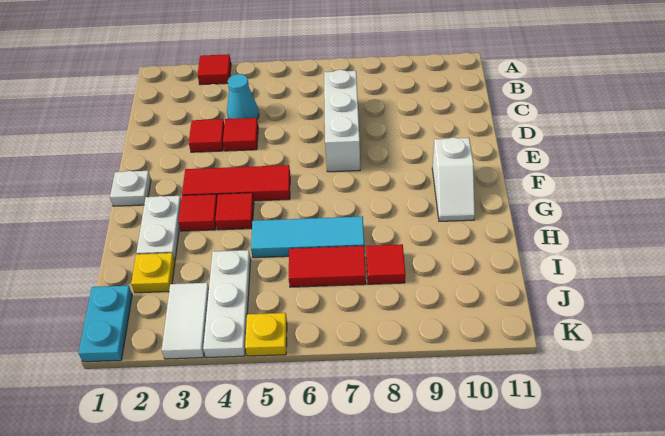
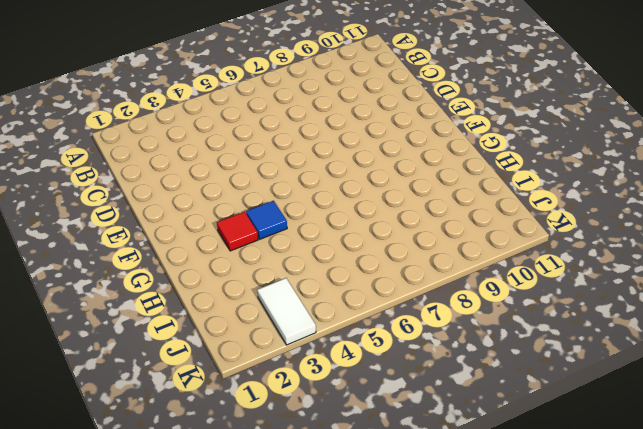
blue tile G4 level 1 -> red tile G4 level 1
none -> red tile A3 level 1
none -> cyan cone C4 level 1
none -> white brick C7:E7 level 1

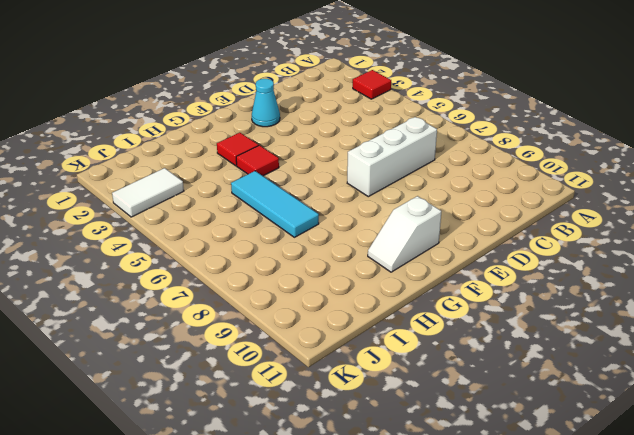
cyan cone E2 level 1 -> cyan cone C4 level 1
none -> red tile D3 level 1
none -> red tile D4 level 1
none -> white plate F1 level 1

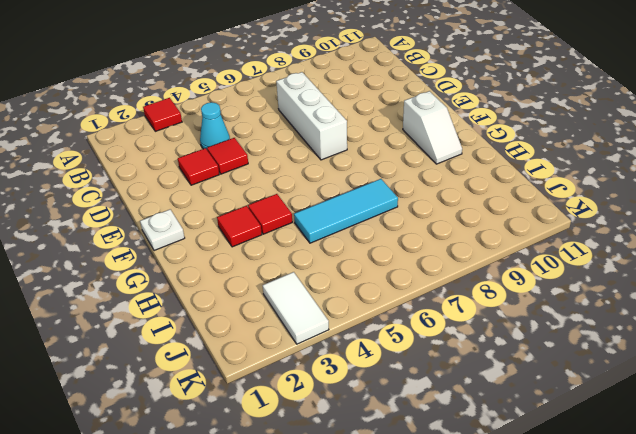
none -> red tile F3:F5 level 1
none -> white plate G2:H2 level 1
none -> yellow plate I2 level 1

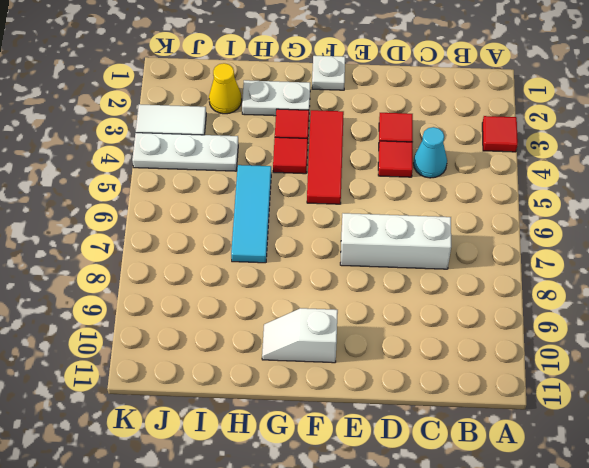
yellow cone I2 level 1 -> yellow plate I2 level 1
none -> red tile I6:I7 level 1
none -> red tile I8 level 1
none -> cyan plate J1:K1 level 1

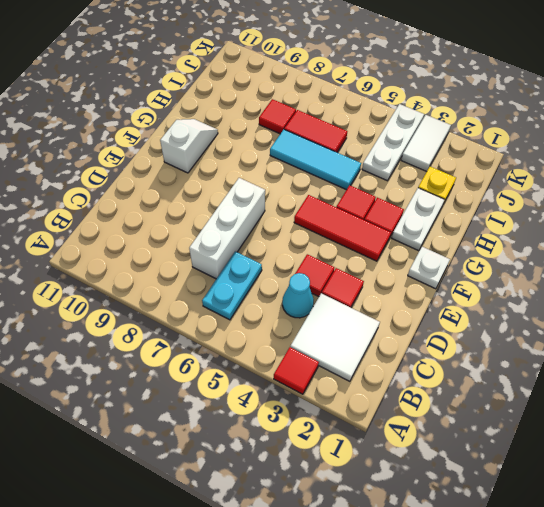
white tile B2:C3 level 1 -> none
cyan plate B6:C6 level 1 -> cyan plate J1:K1 level 1
none -> yellow plate K5 level 1

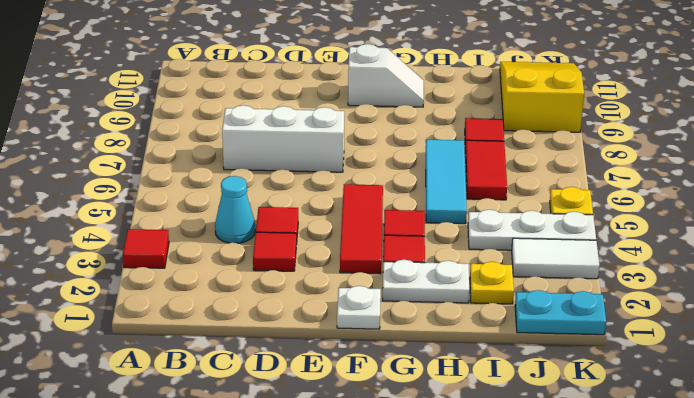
yellow slope J9:K11 level 1 top 9 -> none

